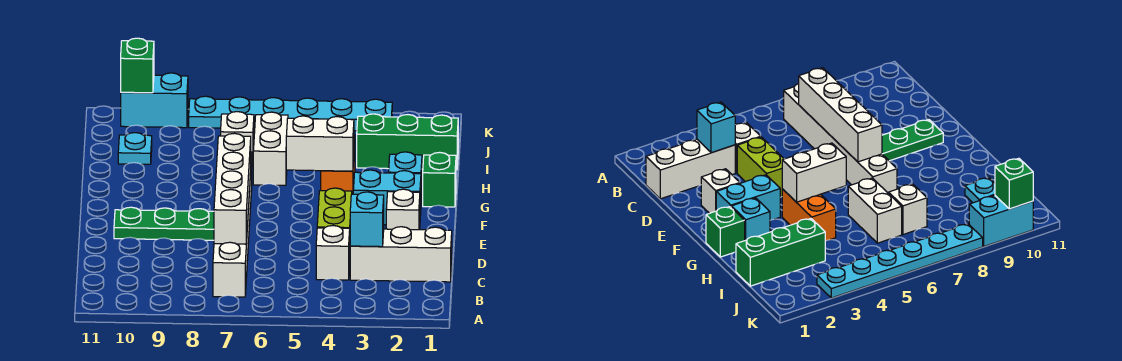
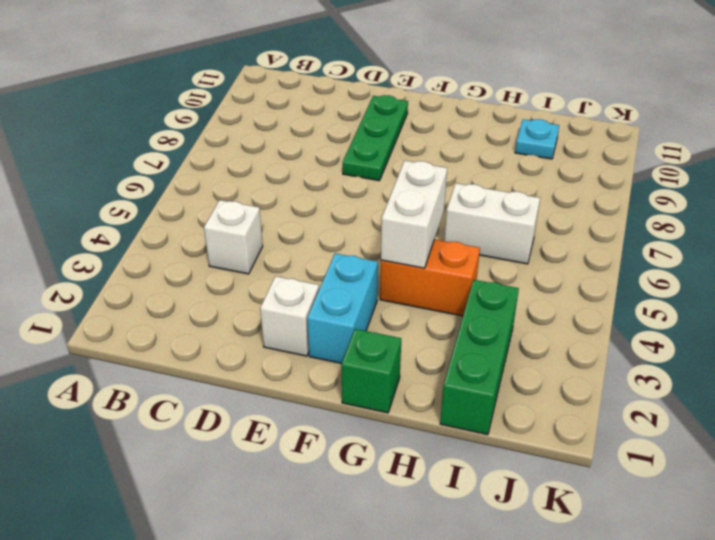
none -> white brick B7:G7 level 1
none -> white brick C1:C3 level 1
none -> lime brick D4:E4 level 1

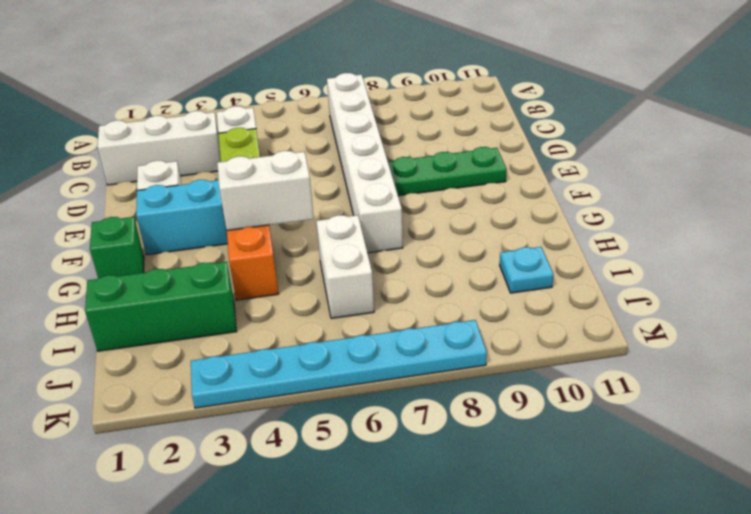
none -> cyan brick G2 level 1
none -> white brick I7 level 1
none -> cyan brick K9:K10 level 1

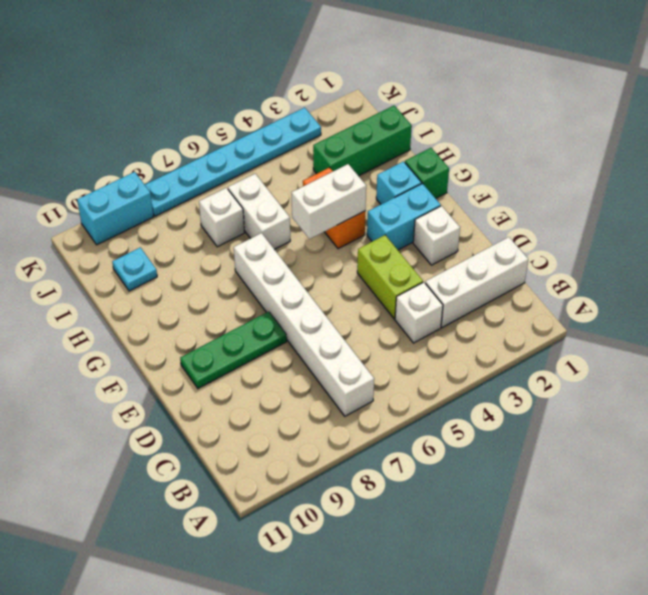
none -> cyan brick C3 level 2
none -> white brick C7:F7 level 2
none -> green brick K10 level 2

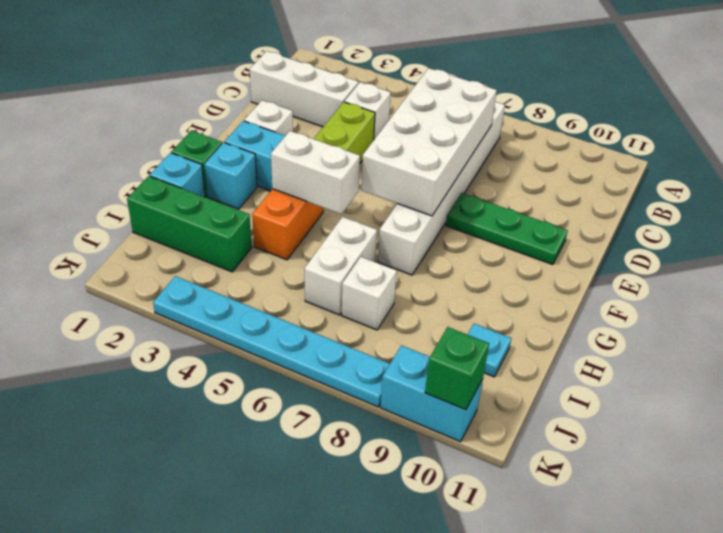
white brick C6:F7 level 2 -> white brick C7:F7 level 2
cyan brick H1 level 1 -> cyan brick C3 level 2

